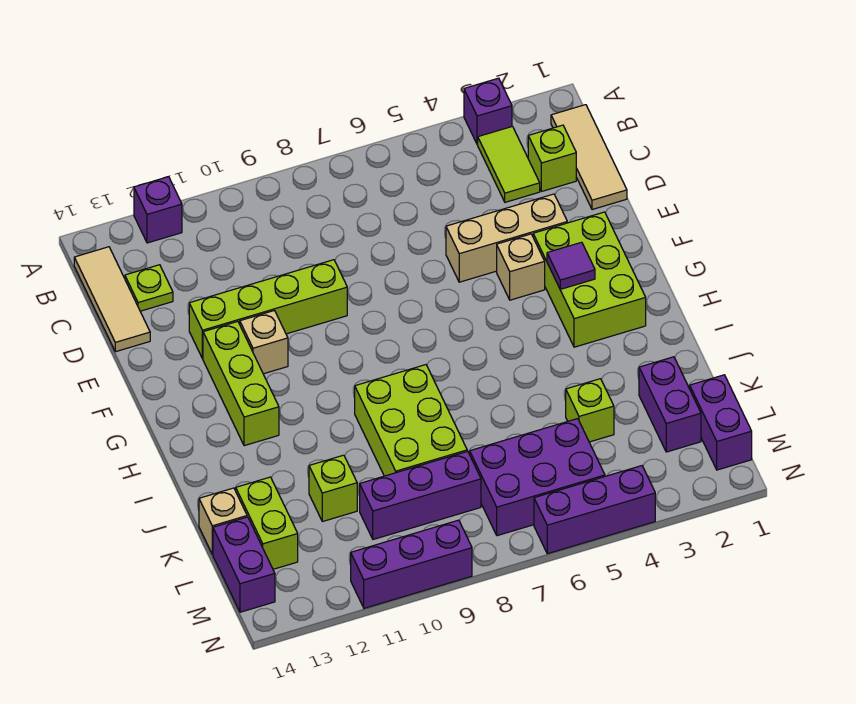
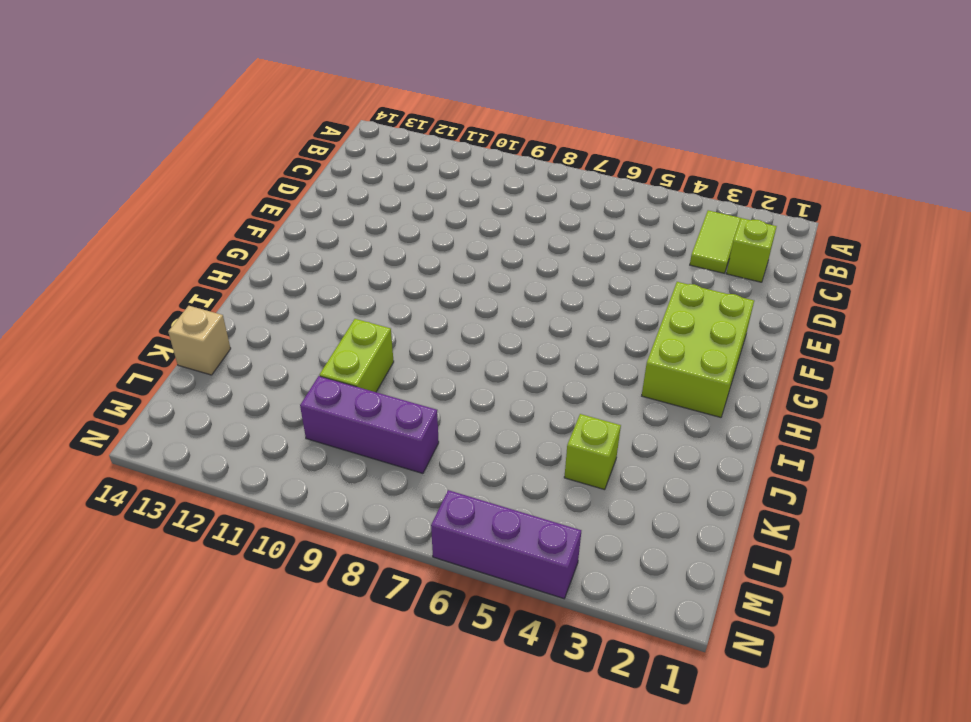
lime brick J10:K10 level 1 -> lime brick K13:L13 level 1
none -> purple brick A3 level 1
none -> purple brick A12 level 1
none -> tan tile B1:D1 level 1

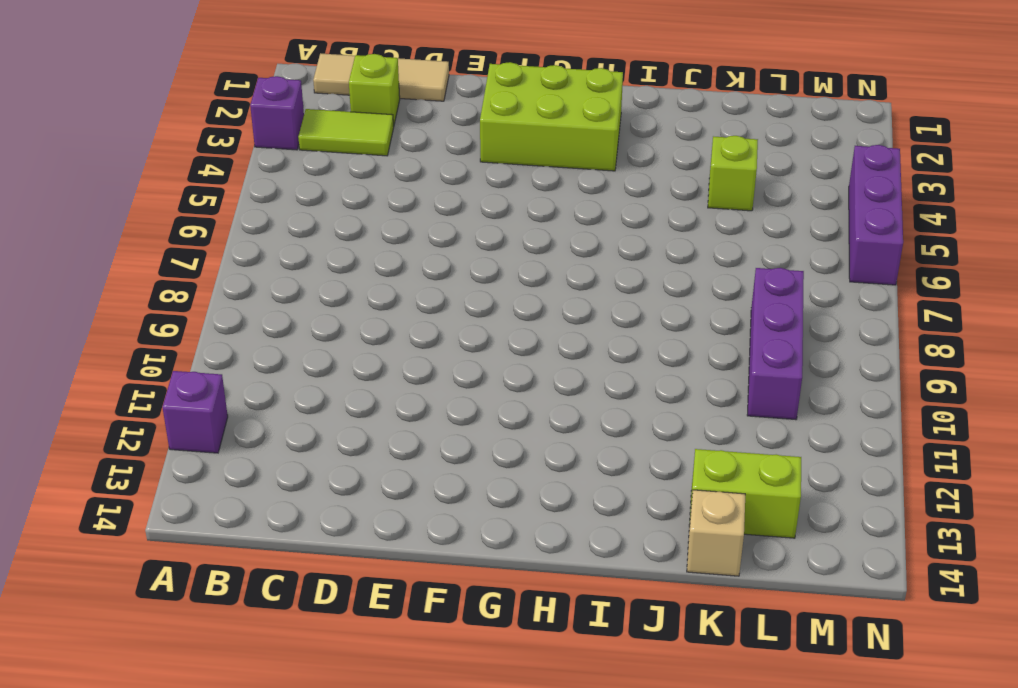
none -> tan tile B14:D14 level 1
none -> lime plate C13 level 1
none -> tan brick E3:E5 level 1

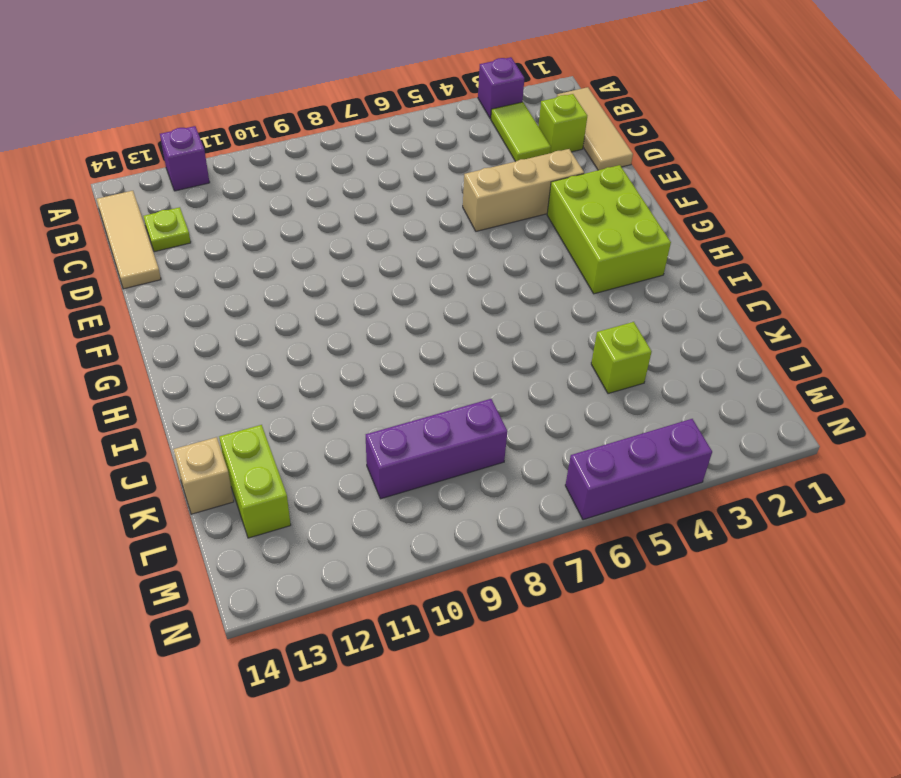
none -> lime brick E9:E12 level 1
none -> tan brick F4 level 1
none -> tan brick F11 level 1

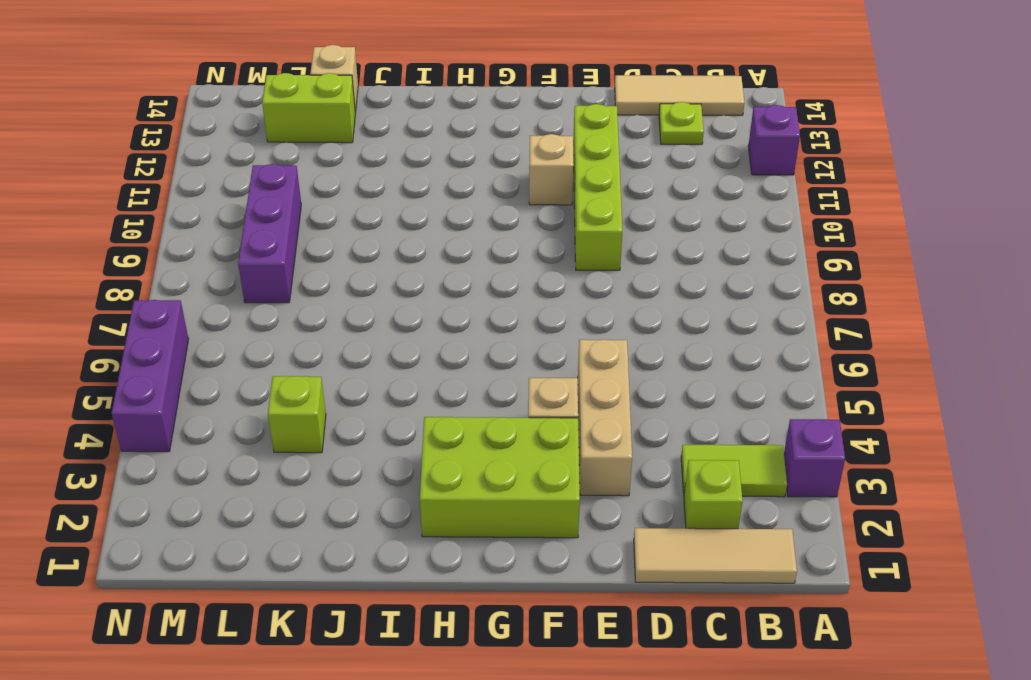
none -> lime brick F12:H12 level 1
none -> lime brick I8:K9 level 1
none -> purple brick K2:L2 level 1

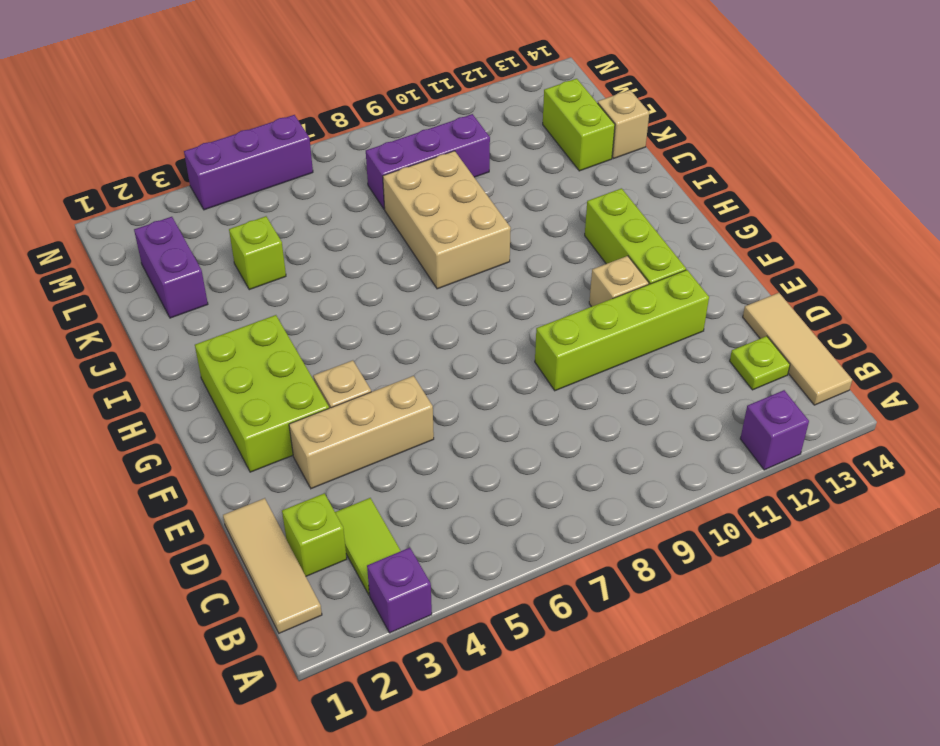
tan brick I8:K9 level 1 -> lime brick I8:K9 level 1
none -> lime brick K11 level 1
none -> purple brick L1:M1 level 1
none -> purple brick L5:M7 level 1

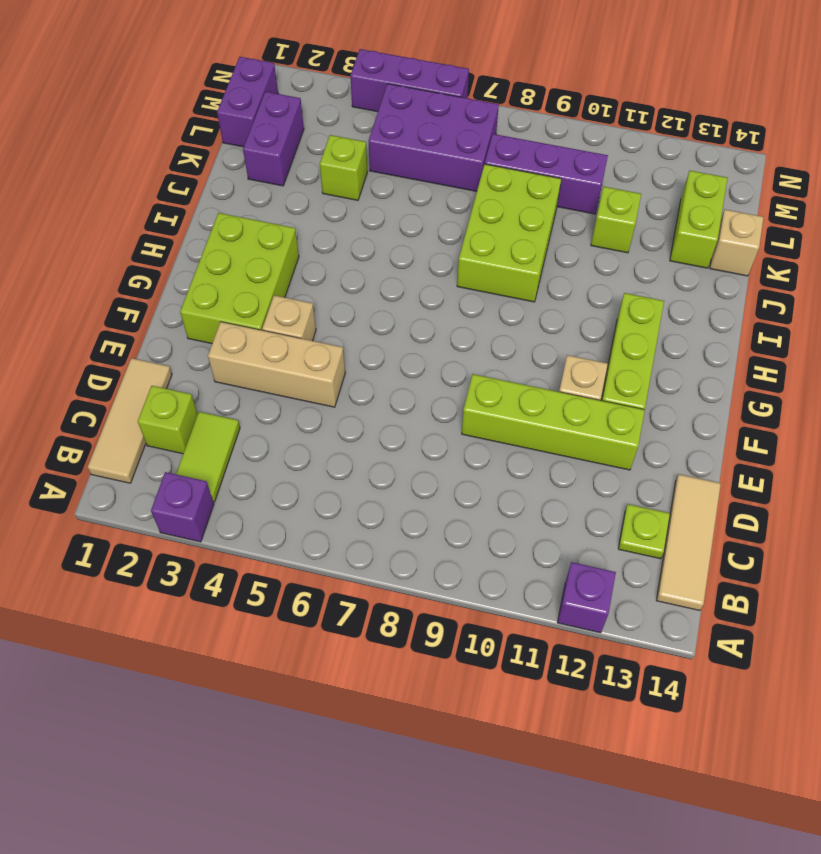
none -> purple brick L14:M14 level 1
none -> purple brick N9:N11 level 1
none -> purple tile G3 level 2

